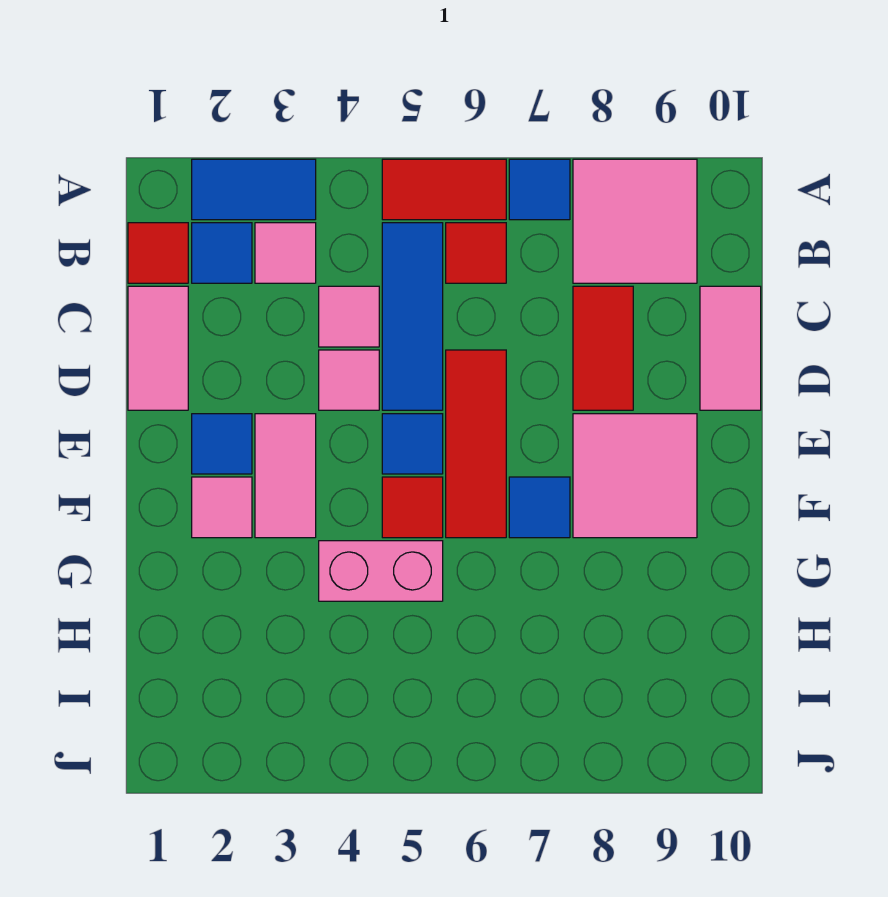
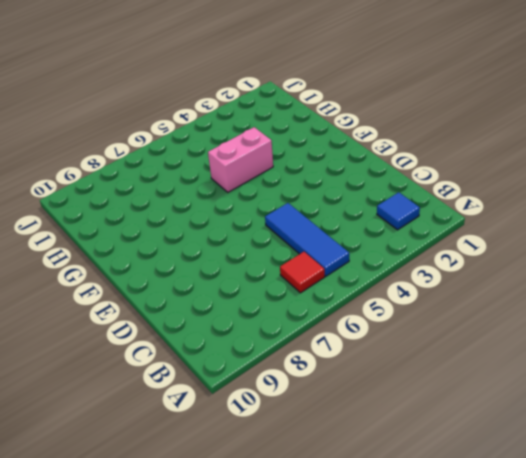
none -> blue tile A2:A3 level 1
none -> red tile A5:A6 level 1
none -> blue tile A7 level 1

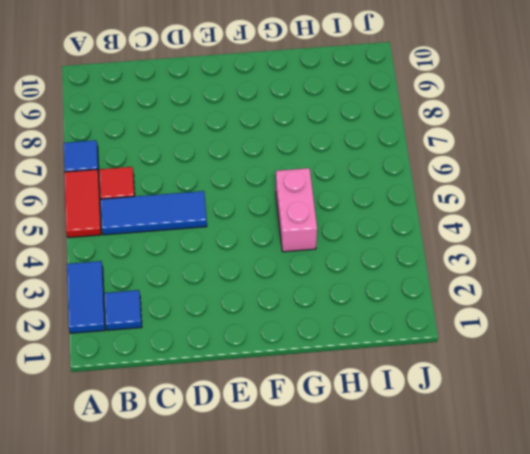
none -> pink tile A8:B9 level 1
none -> red tile B1 level 1
none -> pink tile B3 level 1

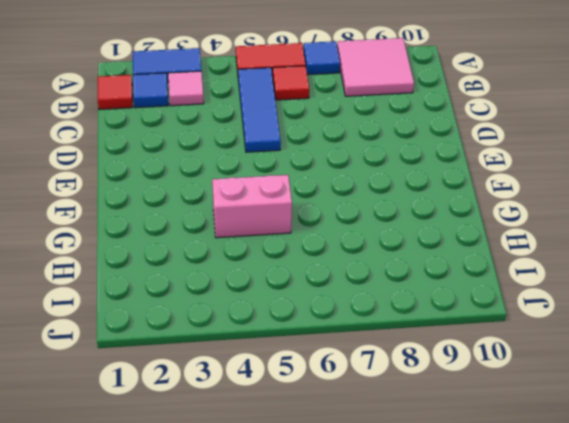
none -> pink tile C1:D1 level 1
none -> pink tile C4 level 1
none -> red tile C8:D8 level 1

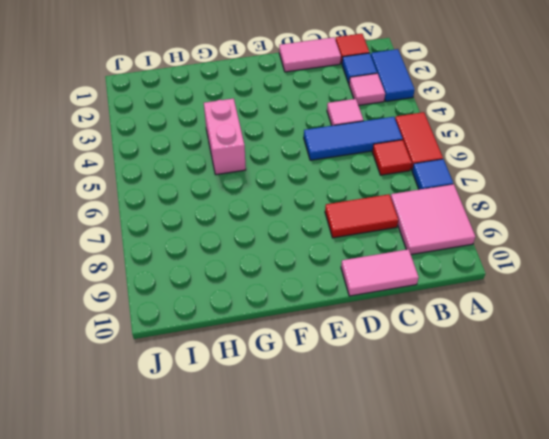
none -> pink tile D4 level 1
none -> red tile D6:F6 level 1
none -> blue tile E2 level 1

